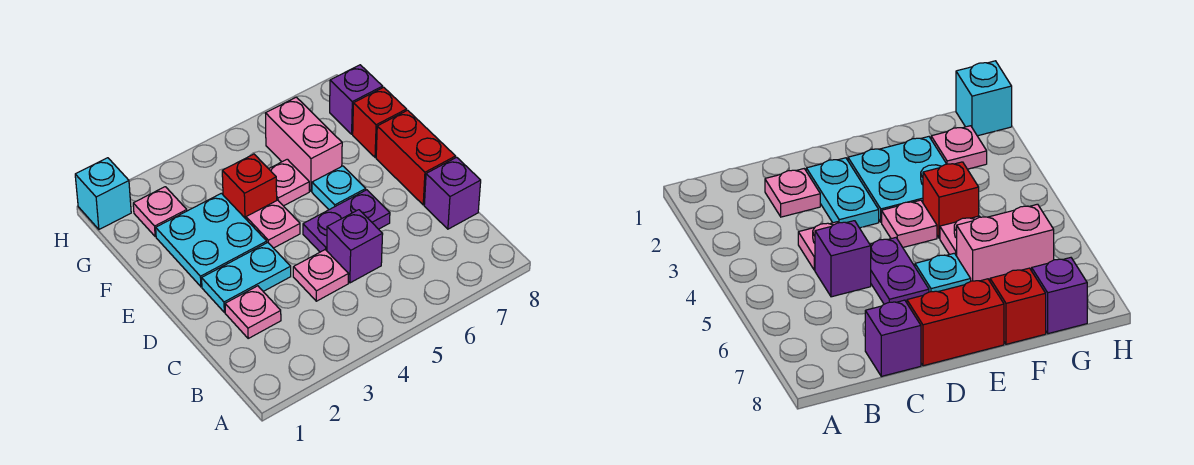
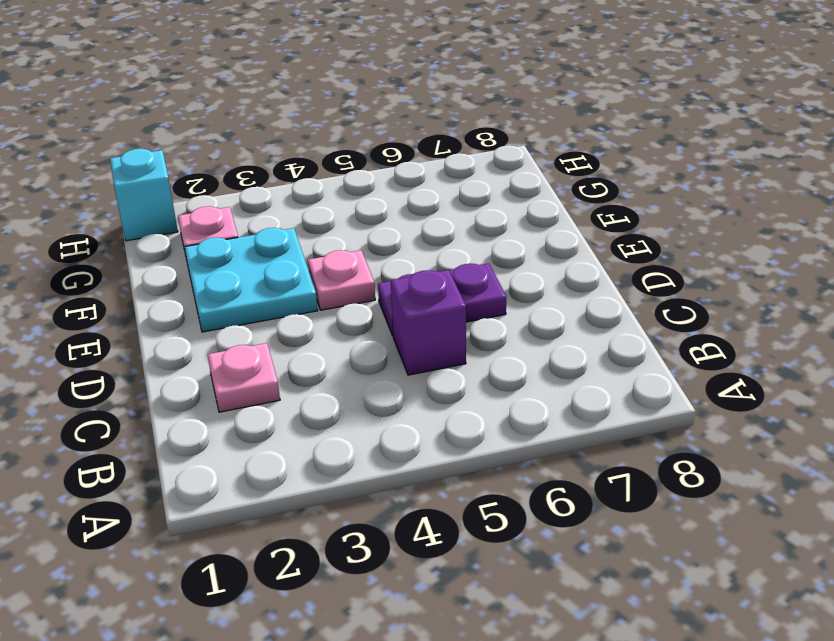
none -> pink plate C4 level 1
none -> purple brick C8 level 1
none -> cyan plate D2:D3 level 1

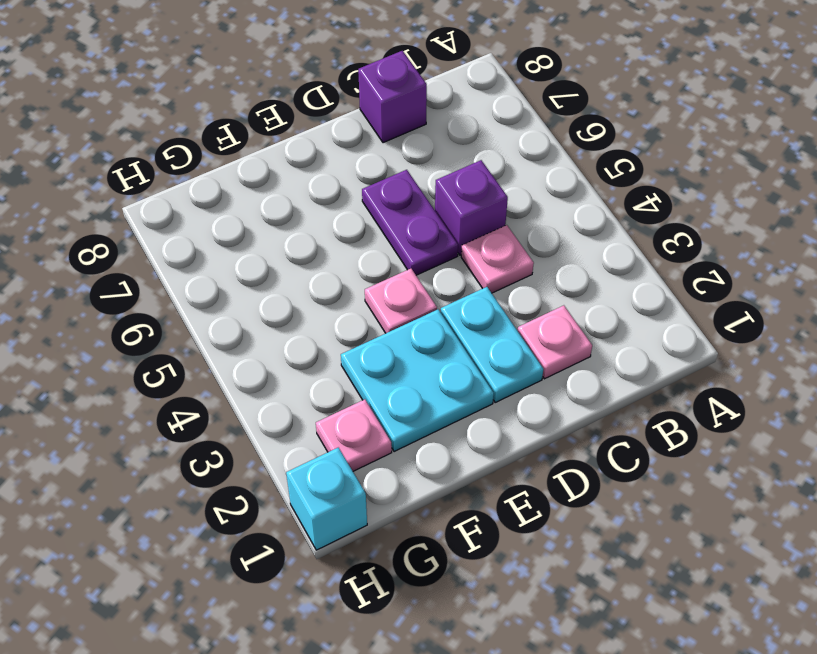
none -> red brick D8:E8 level 1
none -> cyan plate E6 level 1
none -> red brick F4 level 1

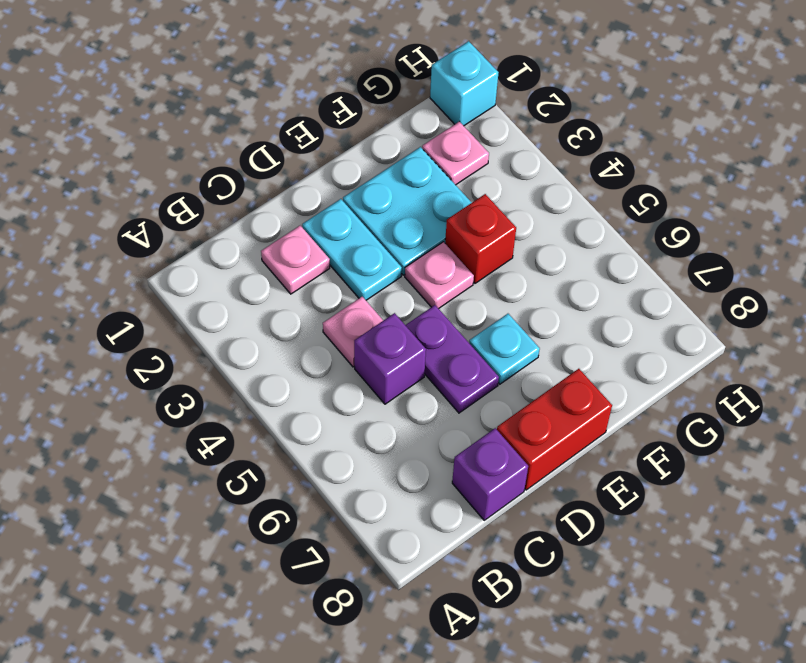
none -> pink plate F5 level 1
none -> pink brick F6:G6 level 1
none -> red brick F8 level 1

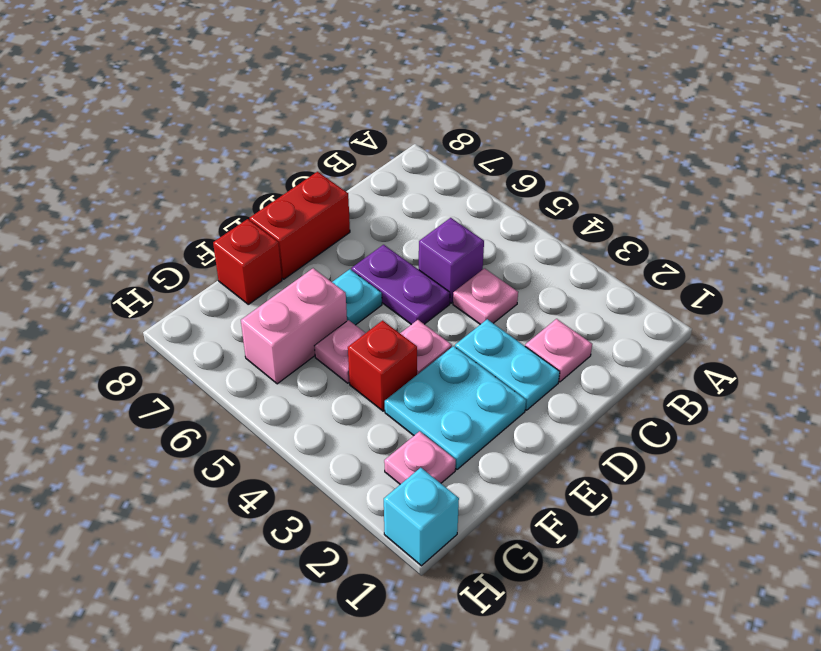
none -> purple brick C8 level 1
none -> purple brick G8 level 1

